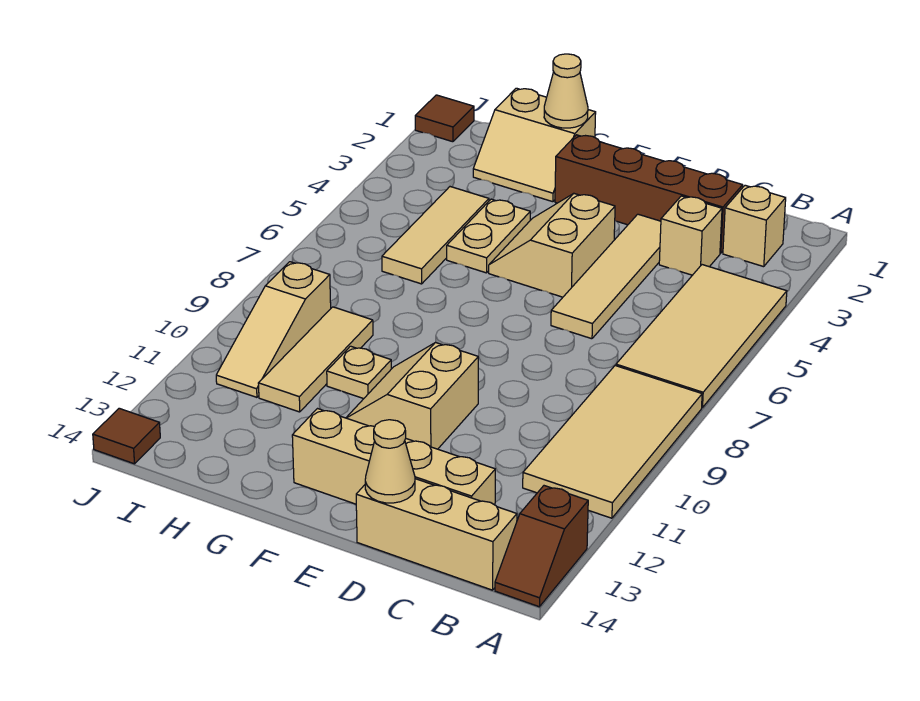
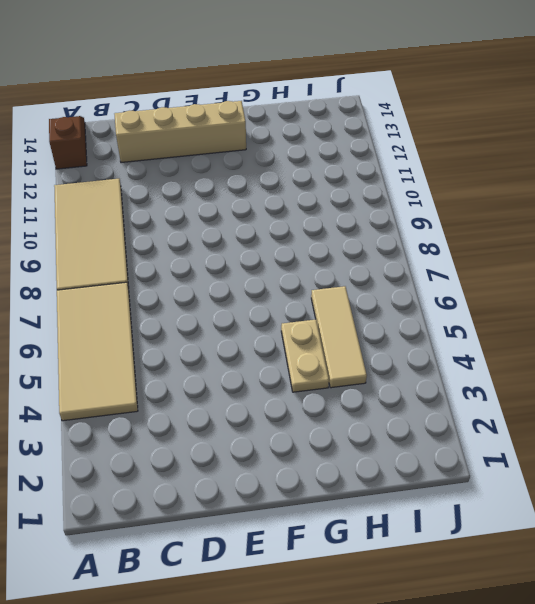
none -> tan brick B2 level 1
none -> tan brick B14:D14 level 1
none -> brown brick C2:F2 level 1

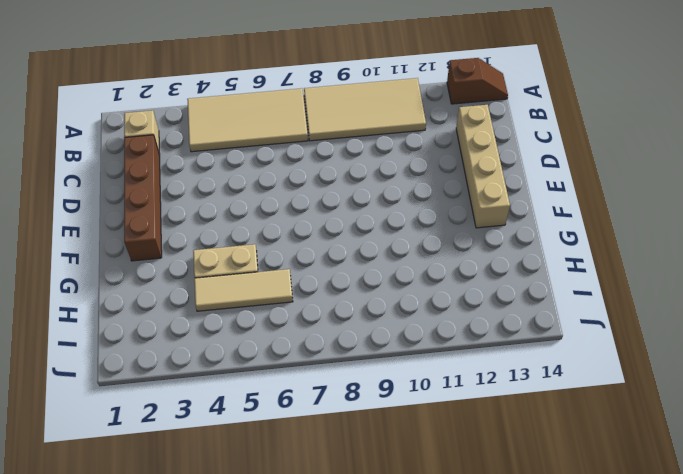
none -> tan brick B14:D14 level 1
none -> tan brick C3 level 1
none -> tan tile D3:D6 level 1

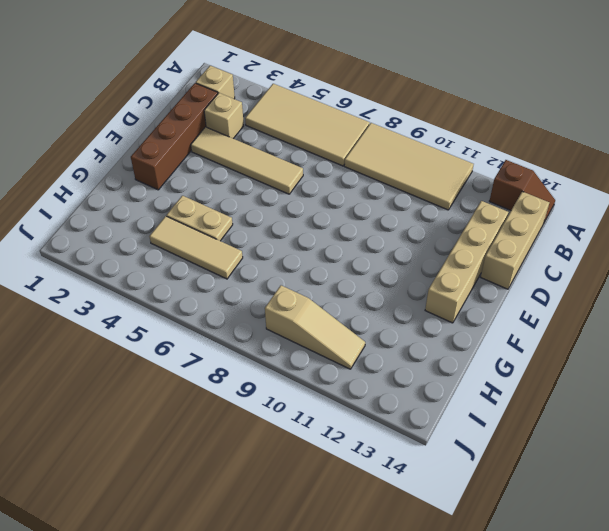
none -> tan slope E4:F5 level 1 top E
none -> tan slope E10:F11 level 1 top E
none -> tan slope G1:H2 level 1 top 1

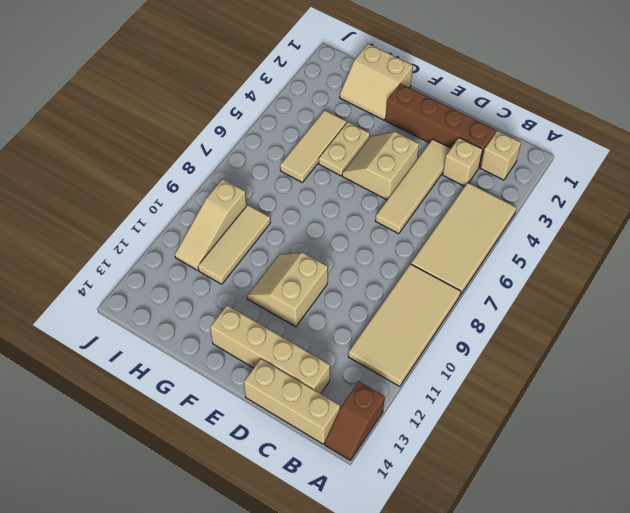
none -> tan plate G10 level 1
none -> brown tile J1 level 1
none -> brown tile J14 level 1

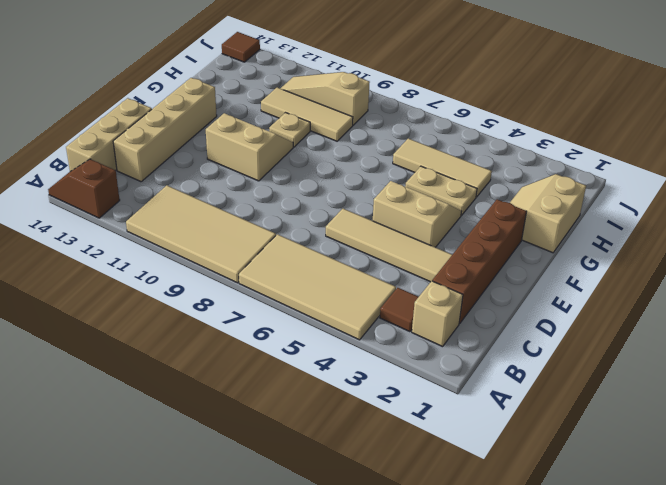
brown tile B3 level 1 -> brown tile J1 level 1
none -> tan brick C3 level 1
none -> tan cone D14 level 2
none -> tan cone G1 level 2

